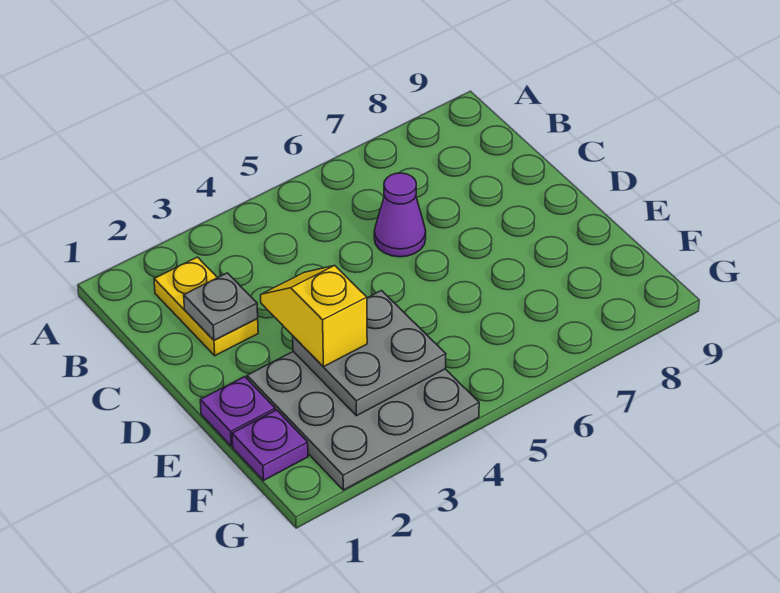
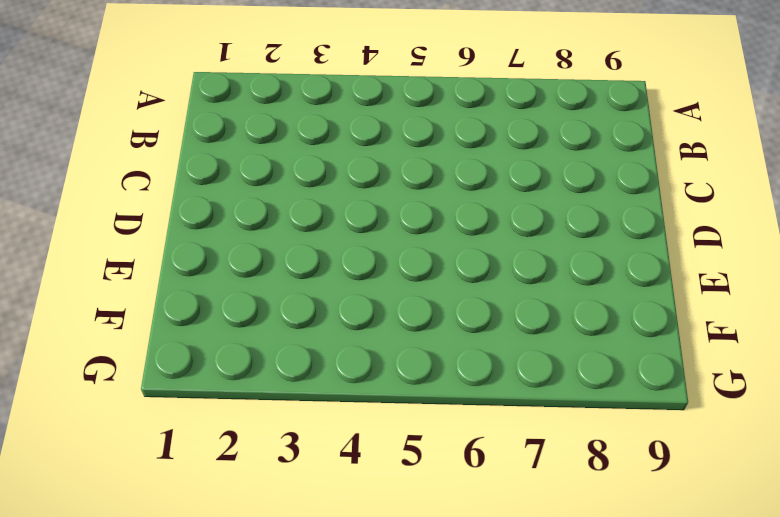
none -> yellow plate B2:C2 level 1
none -> purple cone C6 level 1

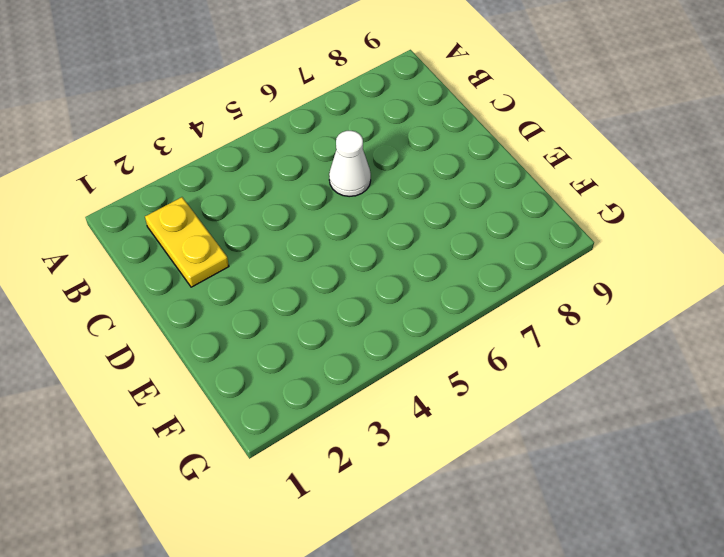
white cone C6 level 1 -> purple cone C6 level 1
none -> purple plate E1 level 1
none -> grey plate E2:G4 level 1

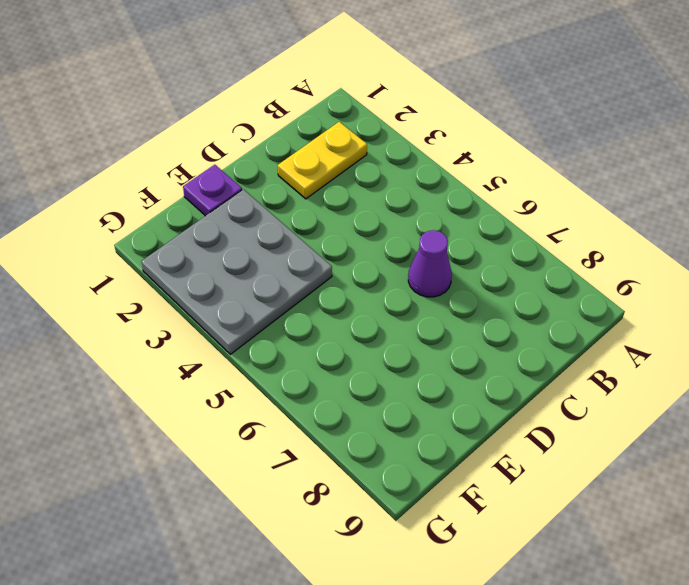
none -> purple plate F1 level 1
none -> grey plate C2 level 2

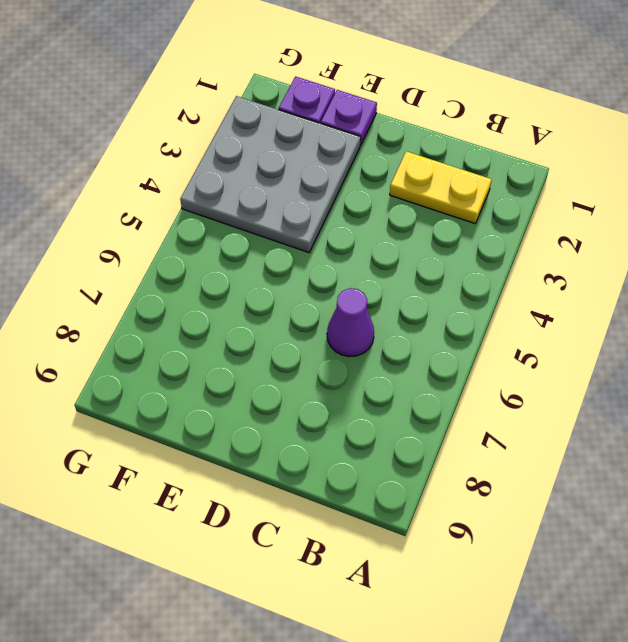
none -> grey plate C2 level 2
none -> grey plate E3:F4 level 2

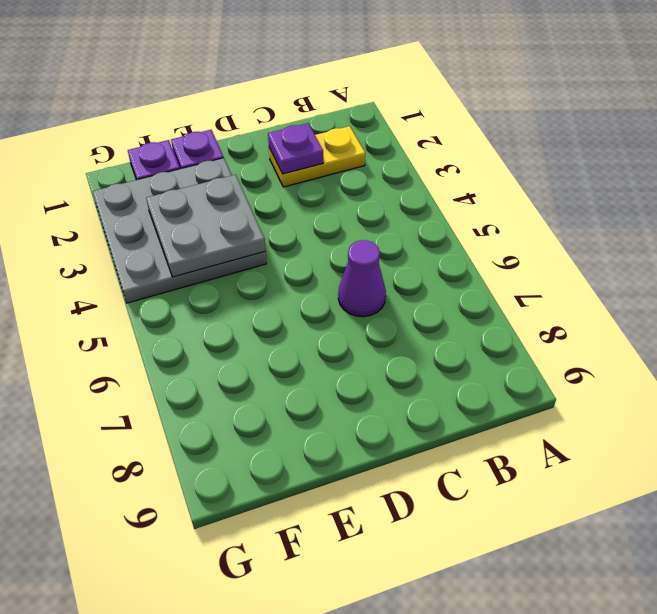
purple plate C2 level 2 -> grey plate C2 level 2
none -> yellow slope D3:E3 level 3 top E

